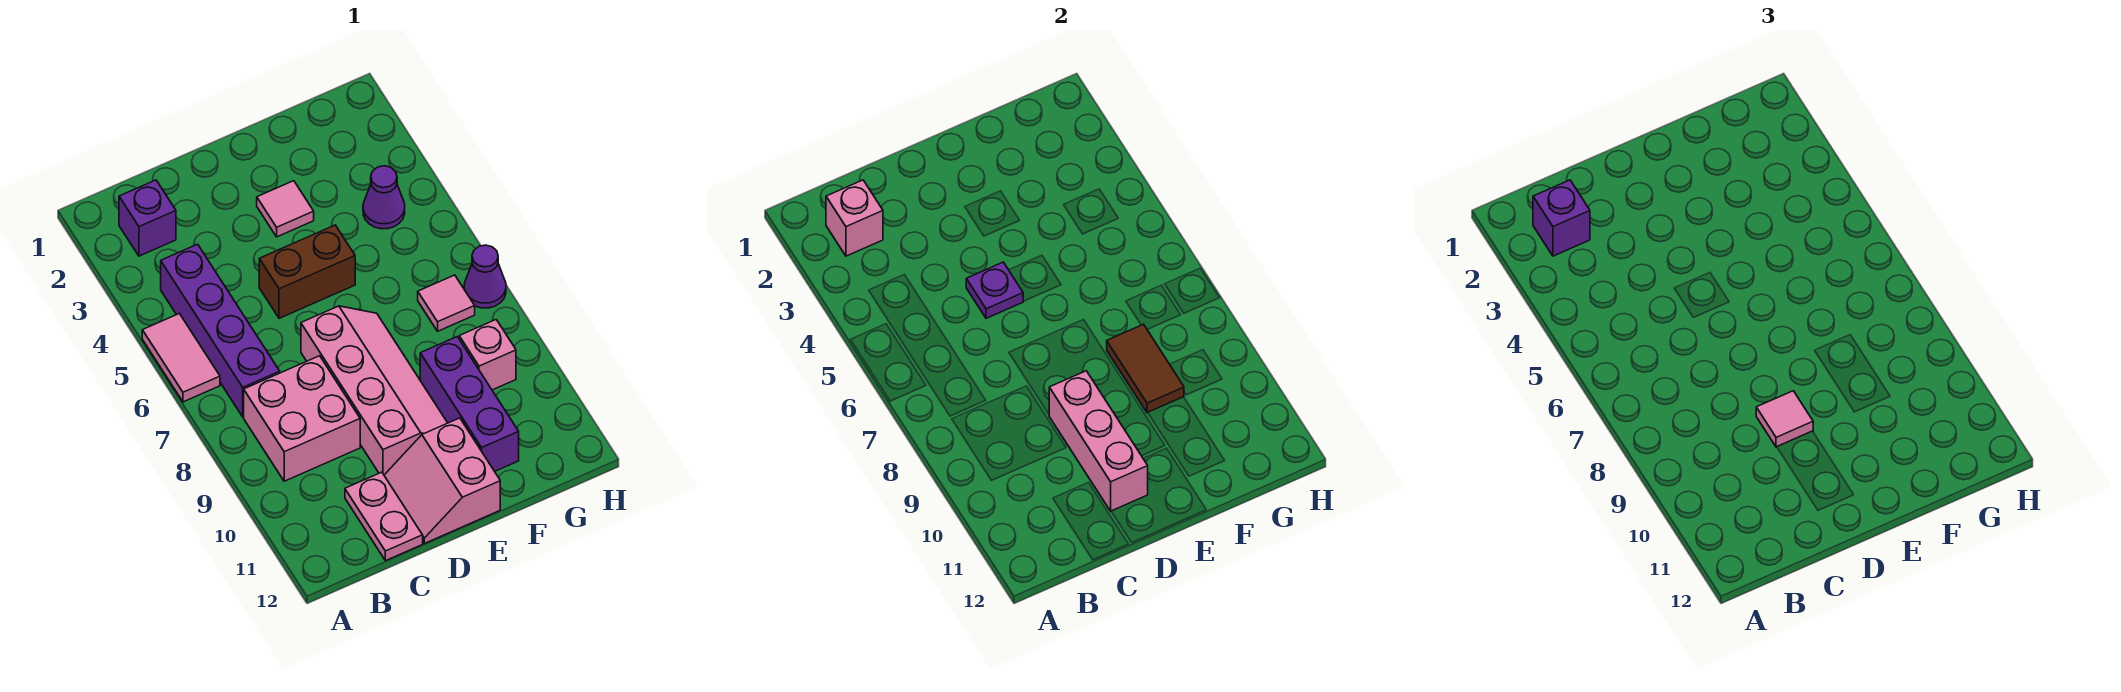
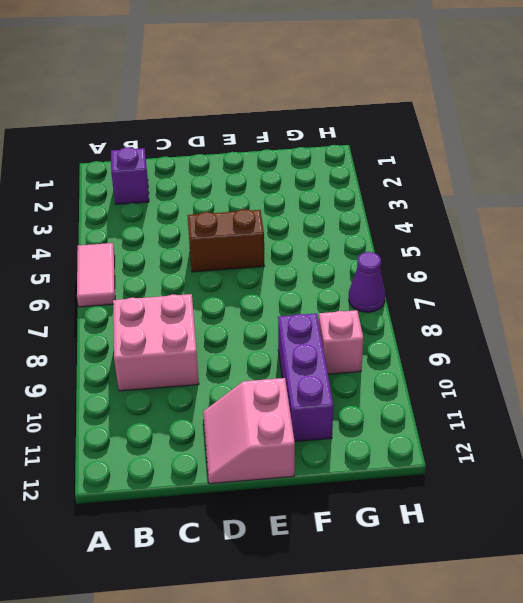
none -> purple brick B4:B7 level 1
none -> pink plate C11:C12 level 1
none -> pink slope D7:E10 level 1 top D

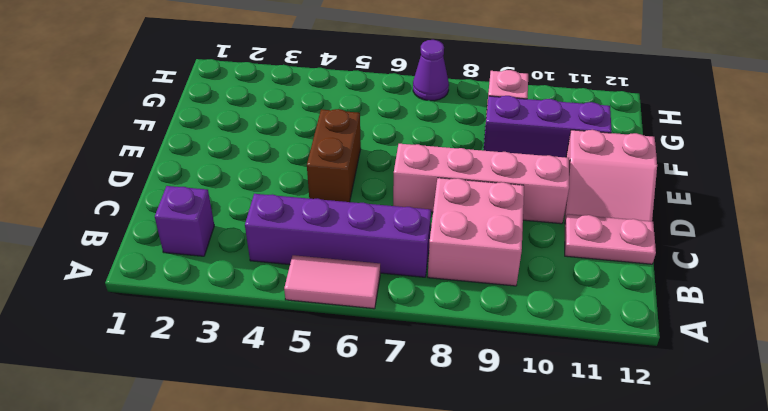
none -> pink tile E3 level 1
none -> purple cone G4 level 1
none -> pink tile G7 level 1

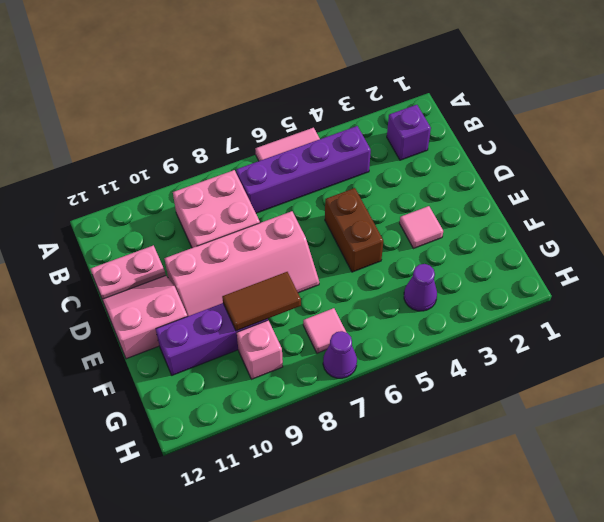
none -> pink brick B2 level 2
none -> purple plate D5 level 2
none -> pink brick D9:D11 level 2

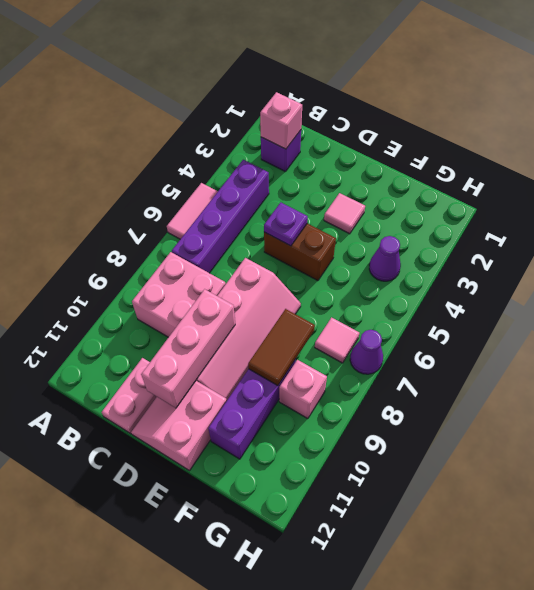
none -> purple brick B2 level 3
none -> pink tile D9 level 3

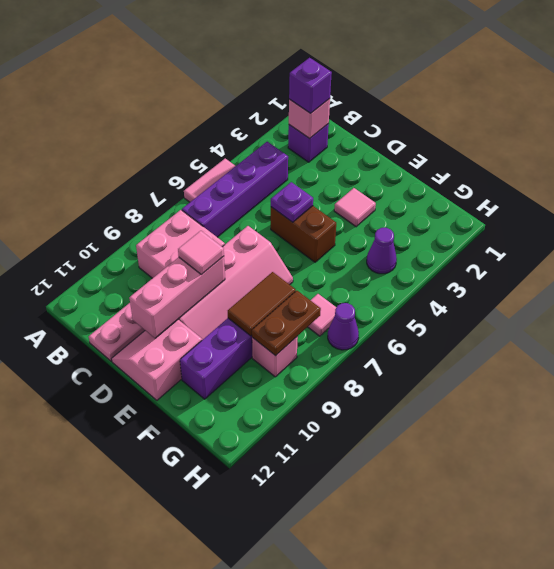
brown plate G8:G9 level 2 -> none

